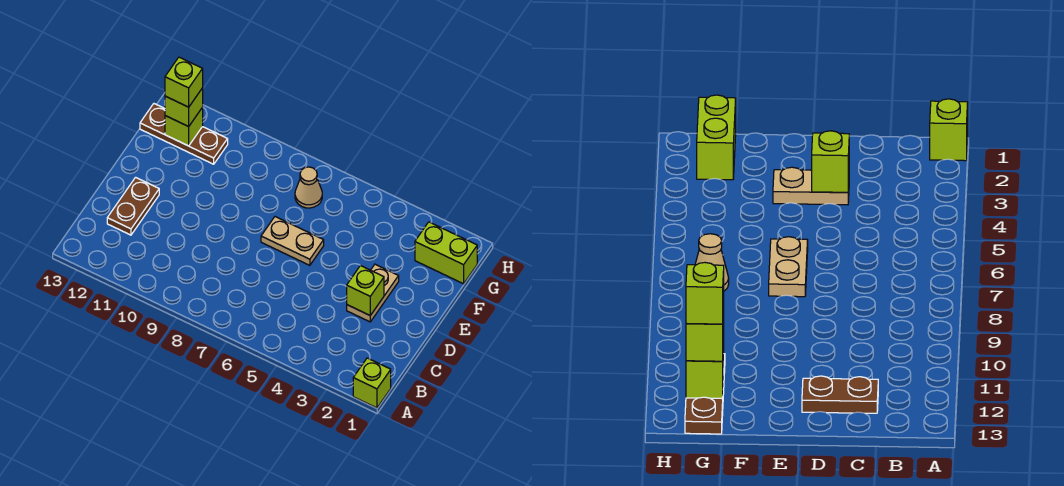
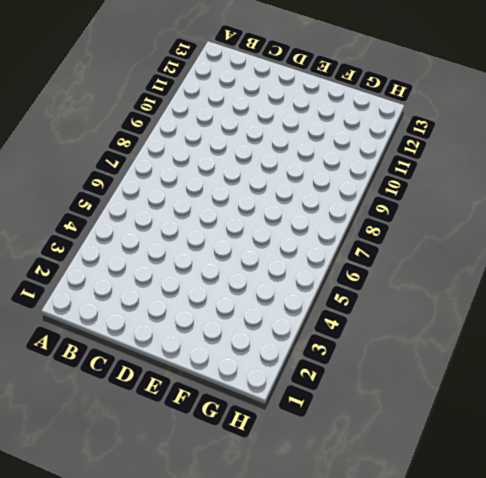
none -> lime brick A1 level 1
none -> brown plate C12:D12 level 1

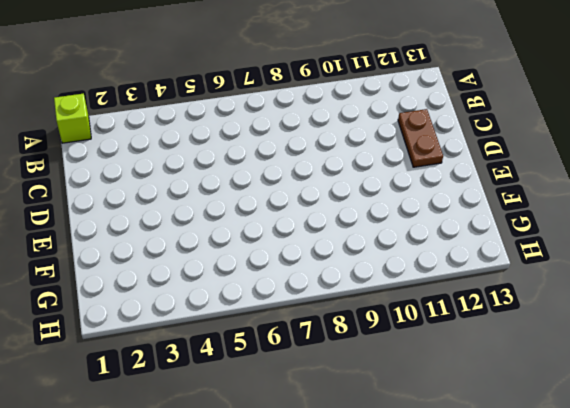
none -> tan plate D3:E3 level 1
none -> tan plate E6:E7 level 1

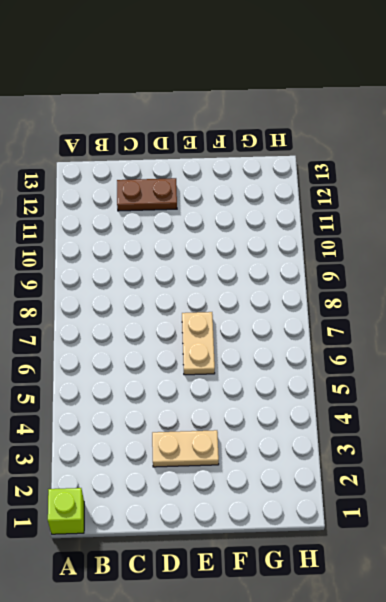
none -> lime brick G1:G2 level 1
none -> tan cone G7 level 1

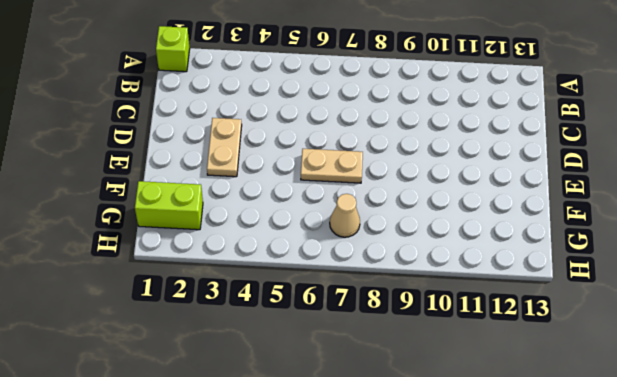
none -> brown plate C12:D12 level 1
none -> brown plate G11:G13 level 1

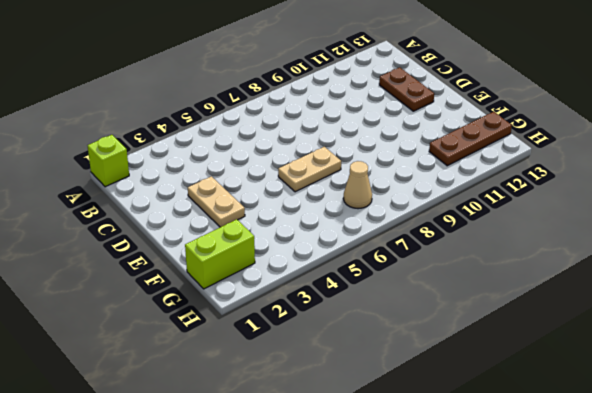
none -> lime brick D3 level 2
none -> lime brick G12 level 2

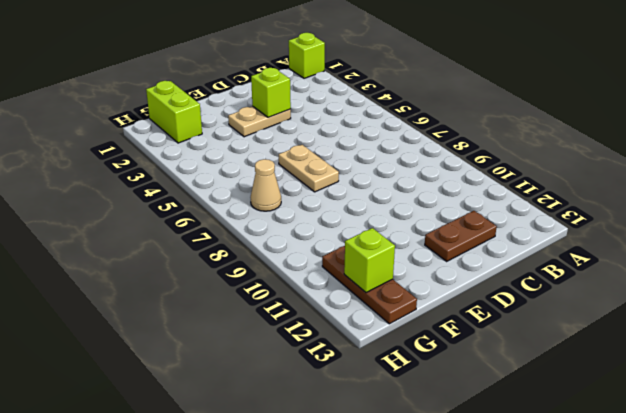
none -> lime brick G12 level 3
none -> lime brick G12 level 4

